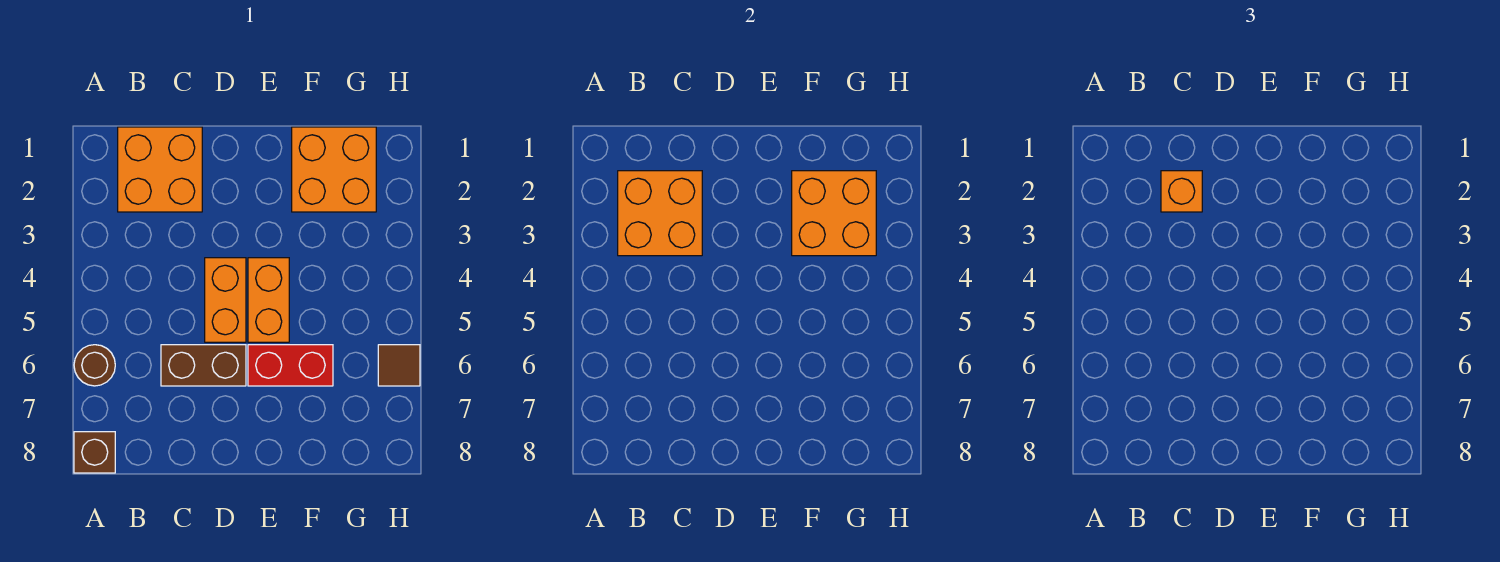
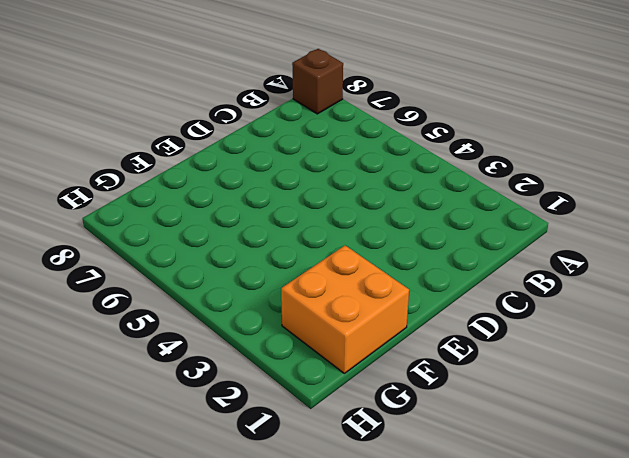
none -> brown round brick A6 level 1
none -> orange brick B1:C2 level 1
none -> brown brick C6:D6 level 1

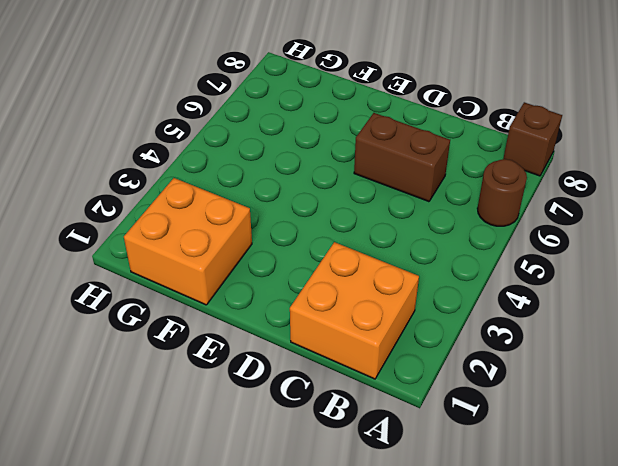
none -> orange brick D4:D5 level 1
none -> orange brick E4:E5 level 1
none -> red brick E6:F6 level 1

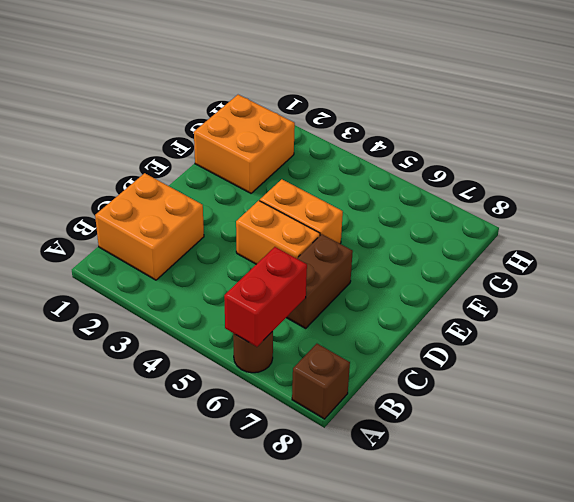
red brick A6:B6 level 2 -> red brick E6:F6 level 1
none -> brown tile H6 level 1
none -> orange brick B2:C3 level 2
none -> orange brick F2:G3 level 2

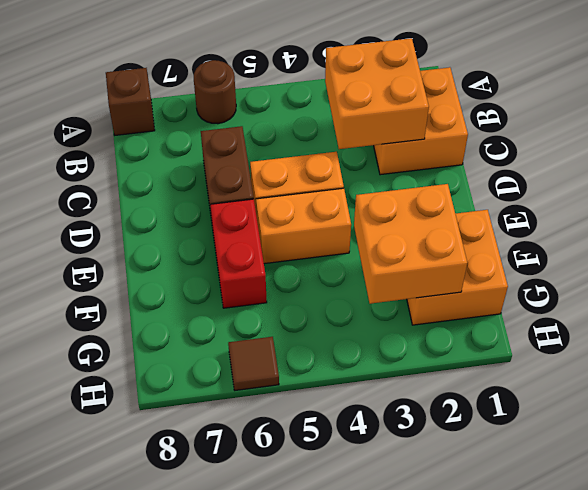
none -> orange brick C2 level 3

